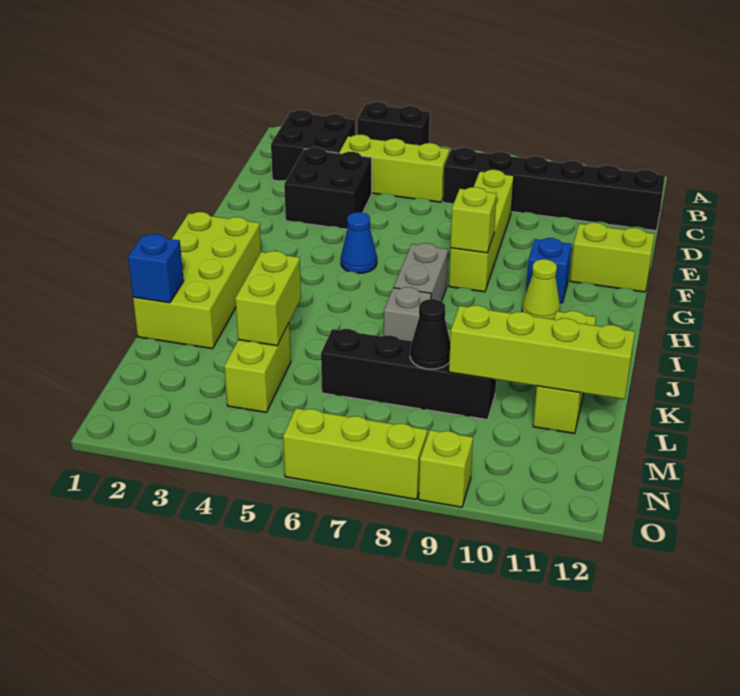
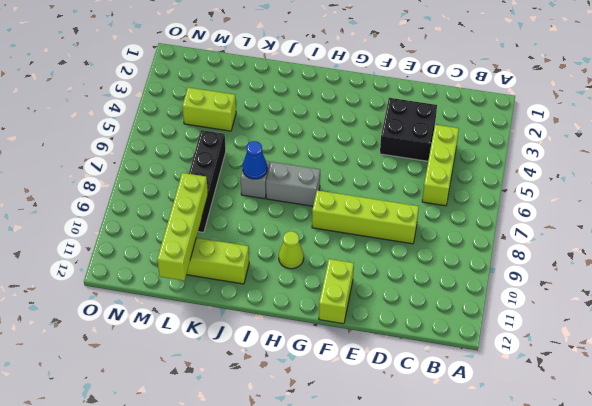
blue cone J7 level 2 -> blue cone G5 level 1
none -> black brick A4:A5 level 1
none -> black brick B2:C3 level 1
none -> black brick C7:C12 level 1

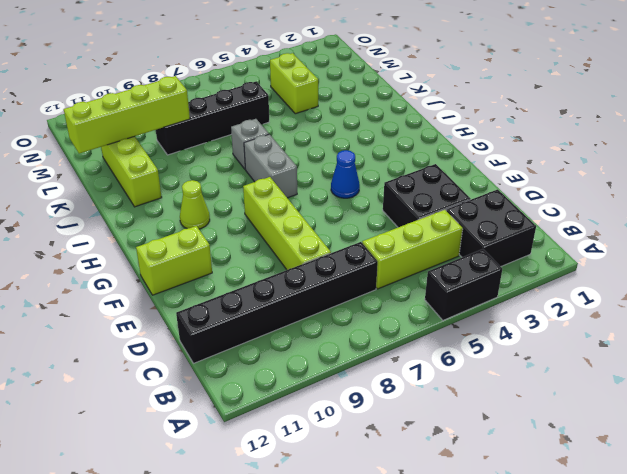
none -> blue brick G10 level 1
none -> lime brick H1:K2 level 1
none -> lime brick O6:O8 level 1

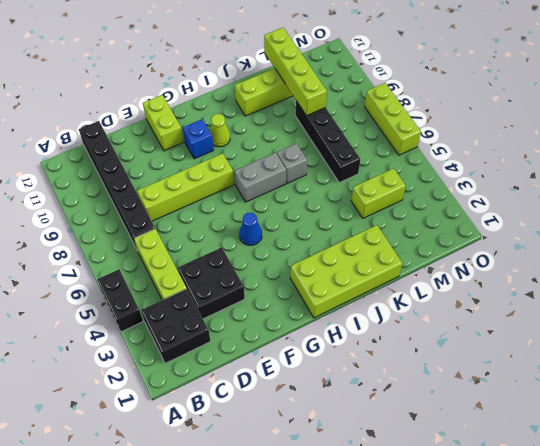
none -> lime brick O9 level 1
none -> lime brick G8 level 2
none -> blue brick K1 level 2

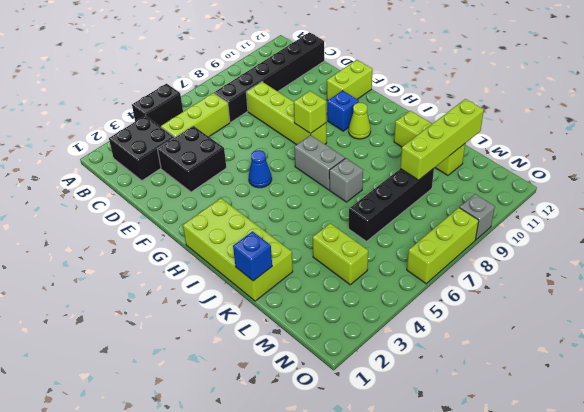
grey brick O9 level 1 -> lime brick O9 level 1
none -> lime brick K4:L4 level 2
none -> black cone L8 level 2

